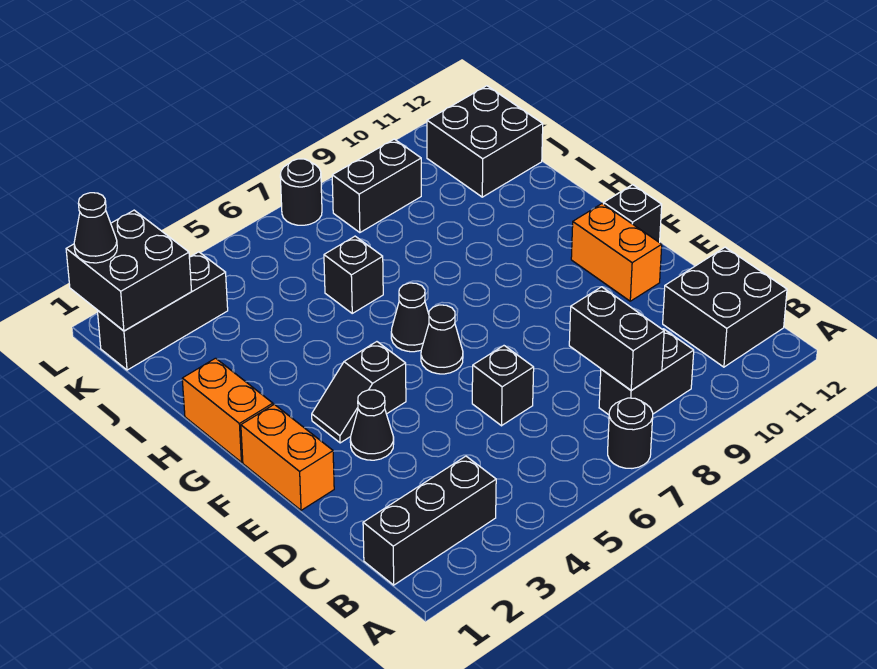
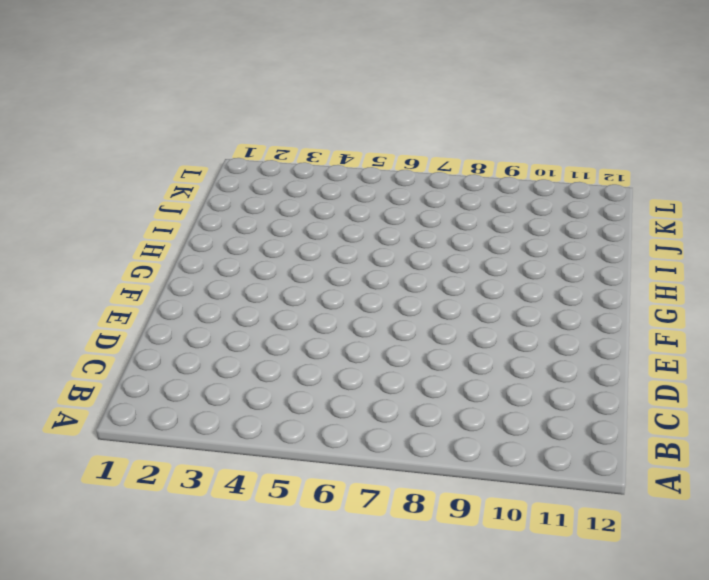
none -> black round brick A7 level 1
none -> black brick B1:B3 level 1
none -> black brick B8:B9 level 1

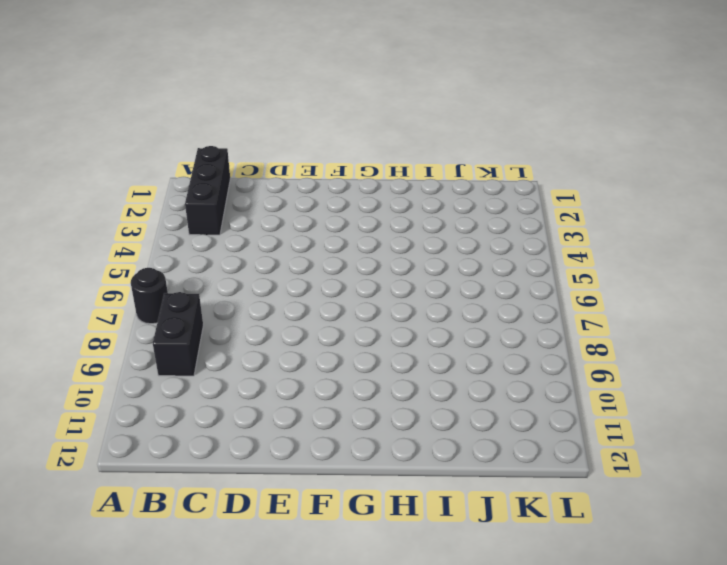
none -> black brick B11:C12 level 1
none -> black brick D6 level 1
none -> orange brick E1:F1 level 1

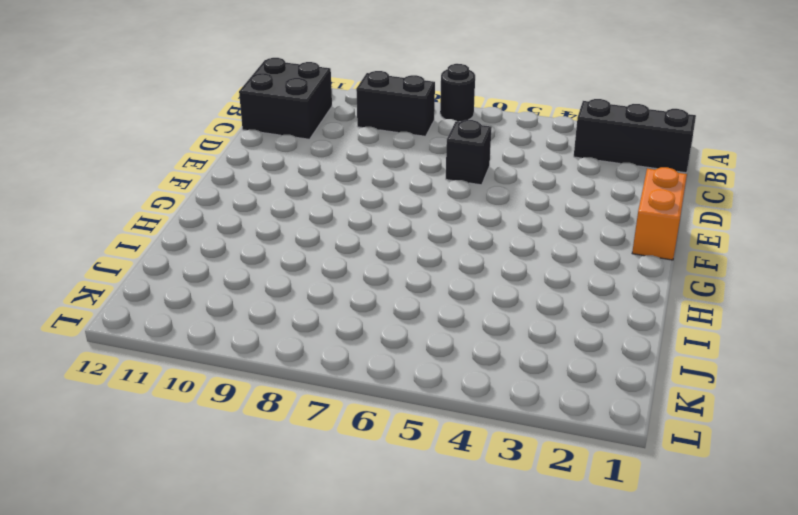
none -> black cone E3 level 1
none -> orange brick E11:F11 level 1
none -> black slope F3:F4 level 1 top 4

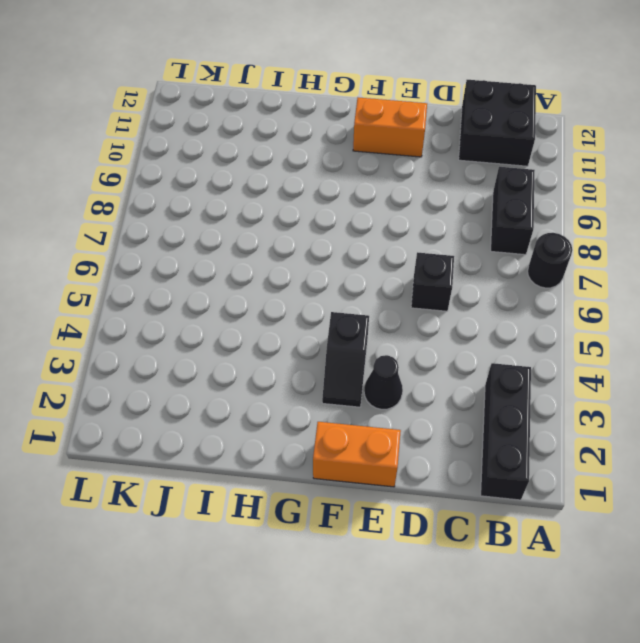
none -> black cone F6 level 1
none -> black brick F12 level 1
none -> orange brick G1:H1 level 1

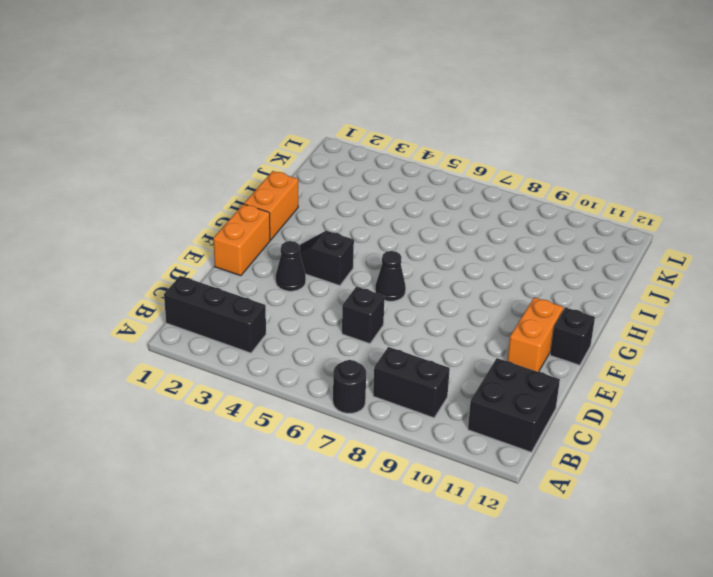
none -> black cone G6 level 1
none -> black brick I6 level 1
none -> black brick J11:K12 level 1

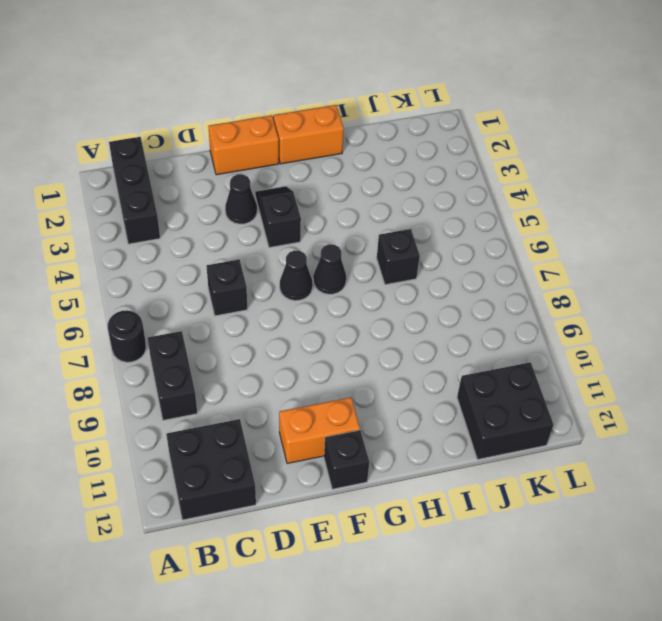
none -> black brick K1:K3 level 1
none -> black brick K8:K9 level 1
none -> black round brick L7 level 1

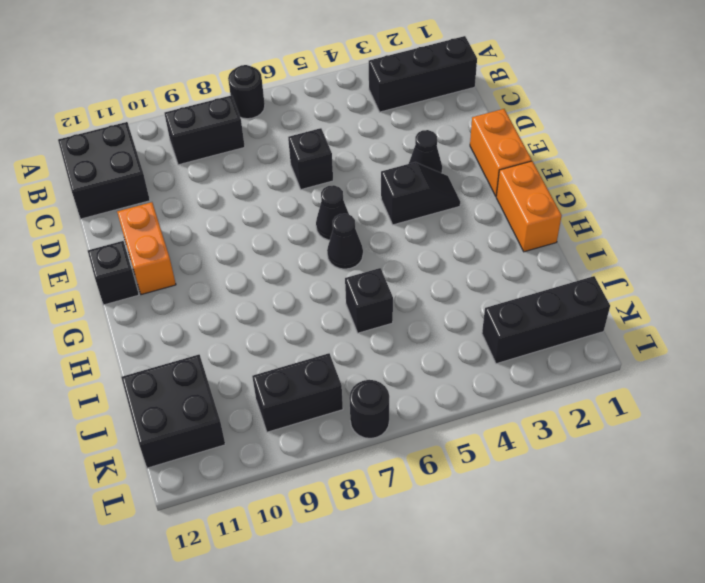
none -> black brick B8:C8 level 2
none -> black brick K1:L2 level 2
none -> black cone L1 level 3

